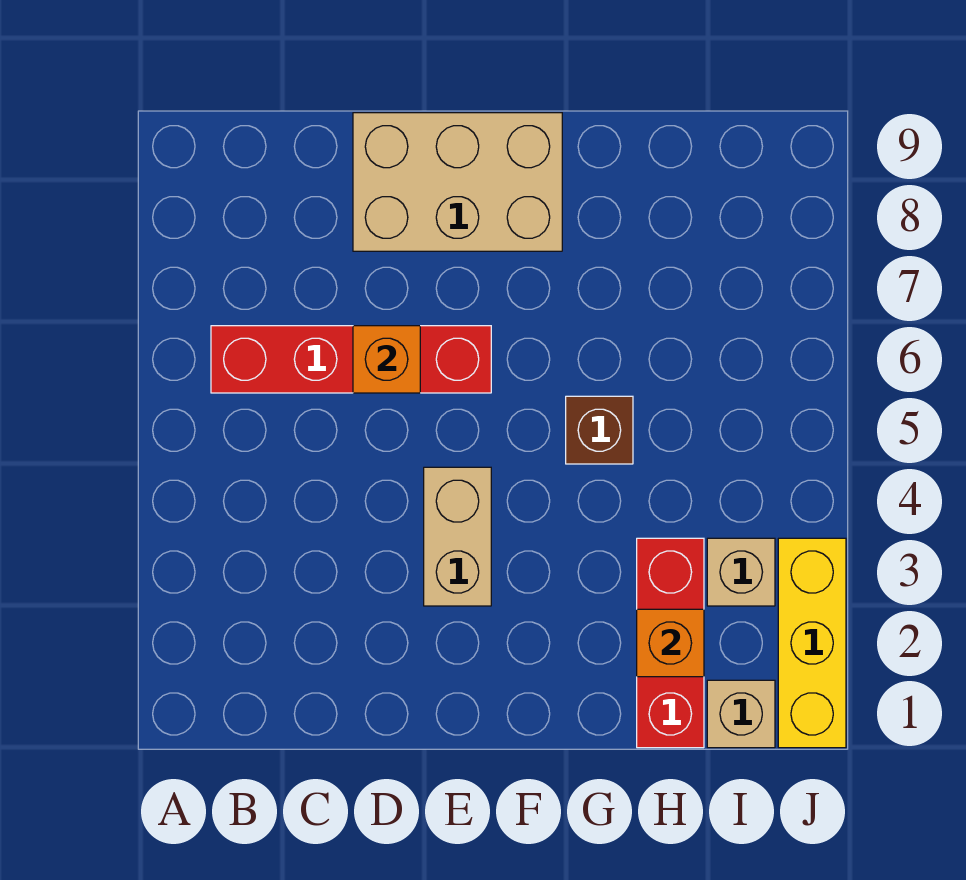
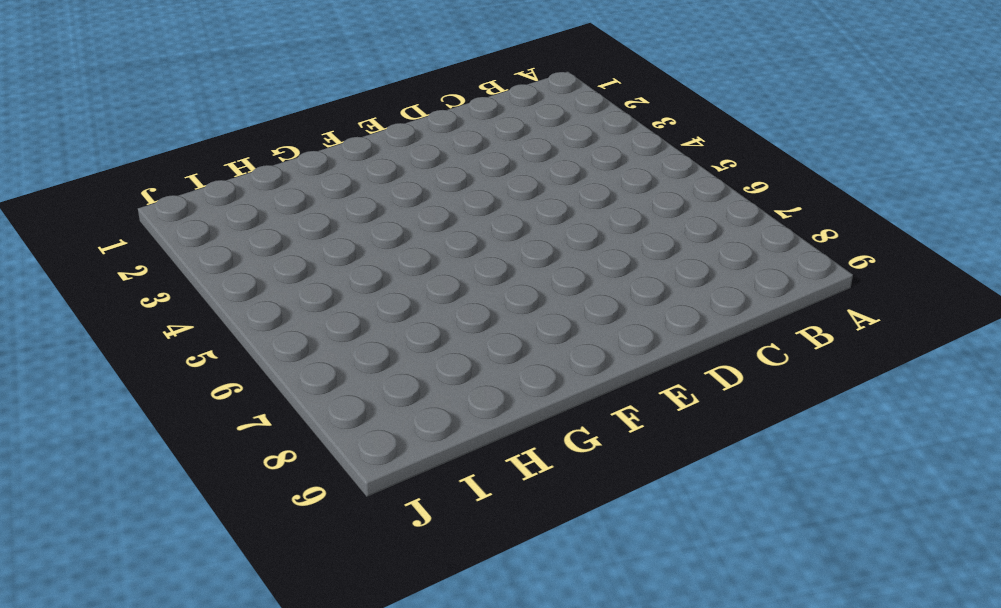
none -> red brick B6:E6 level 1
none -> tan brick D8:F9 level 1

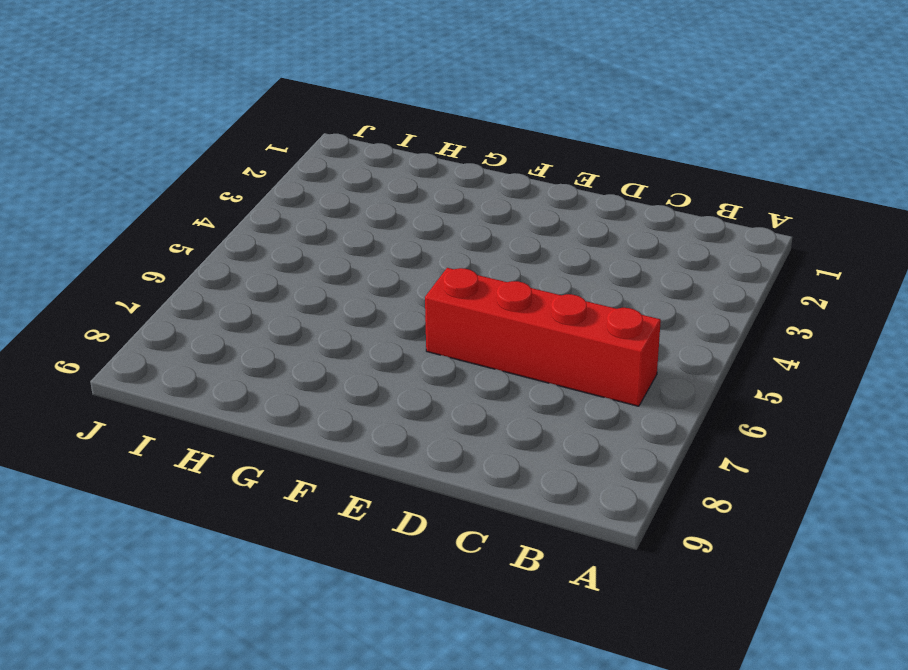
none -> tan brick D8:F9 level 1
none -> tan brick E3:E4 level 1

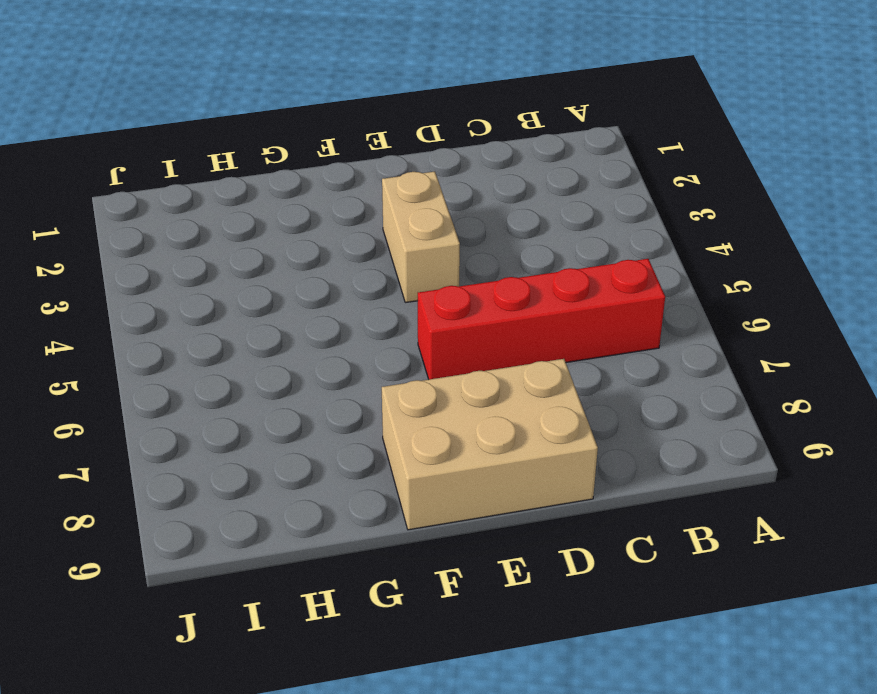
none -> brown brick G5 level 1
none -> red brick H1:H3 level 1

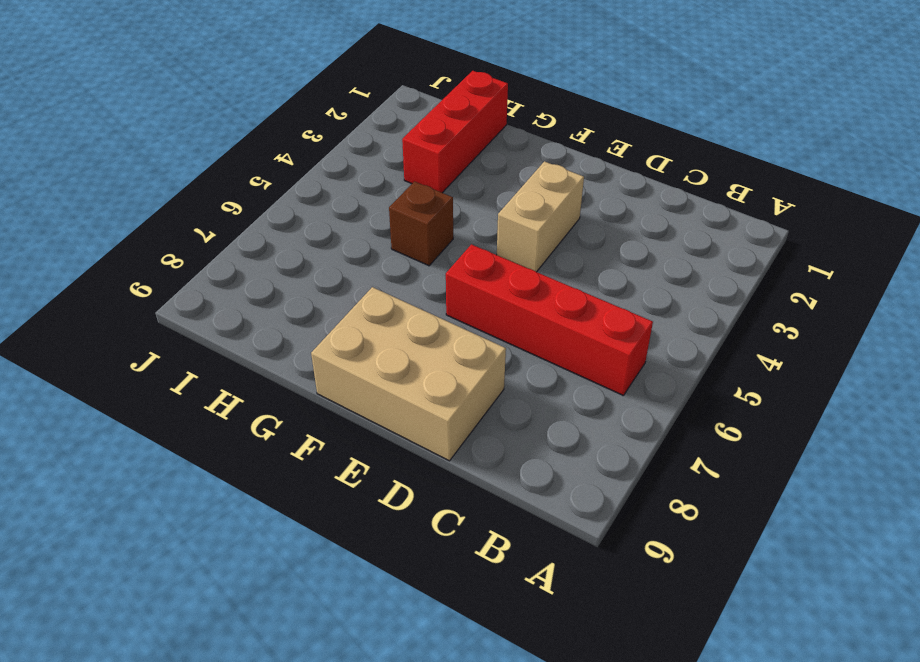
none -> tan brick I1 level 1
none -> tan brick I3 level 1

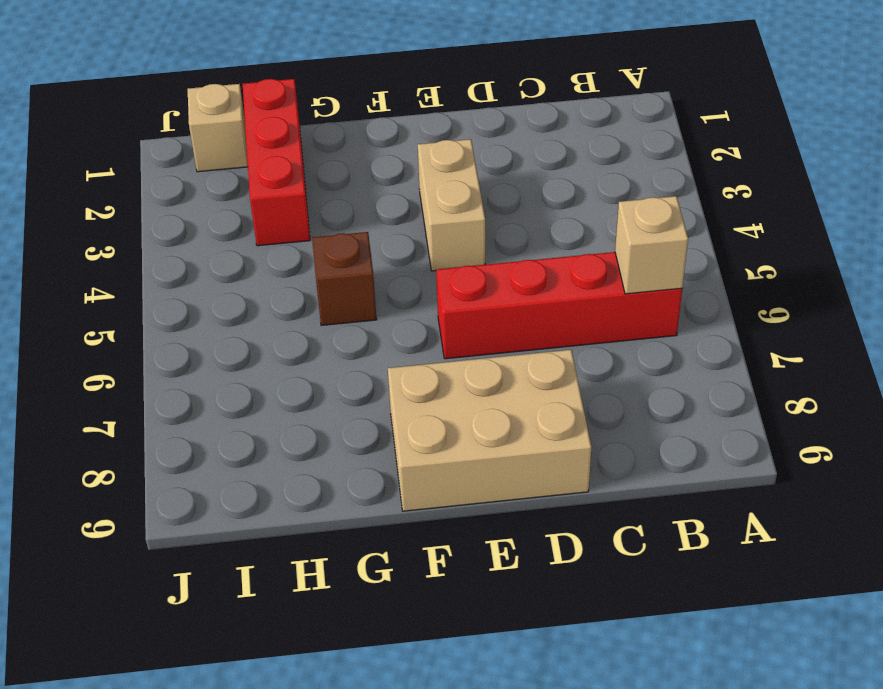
tan brick B6 level 2 -> tan brick I3 level 1
none -> yellow brick J1:J3 level 1
none -> orange brick D6 level 2

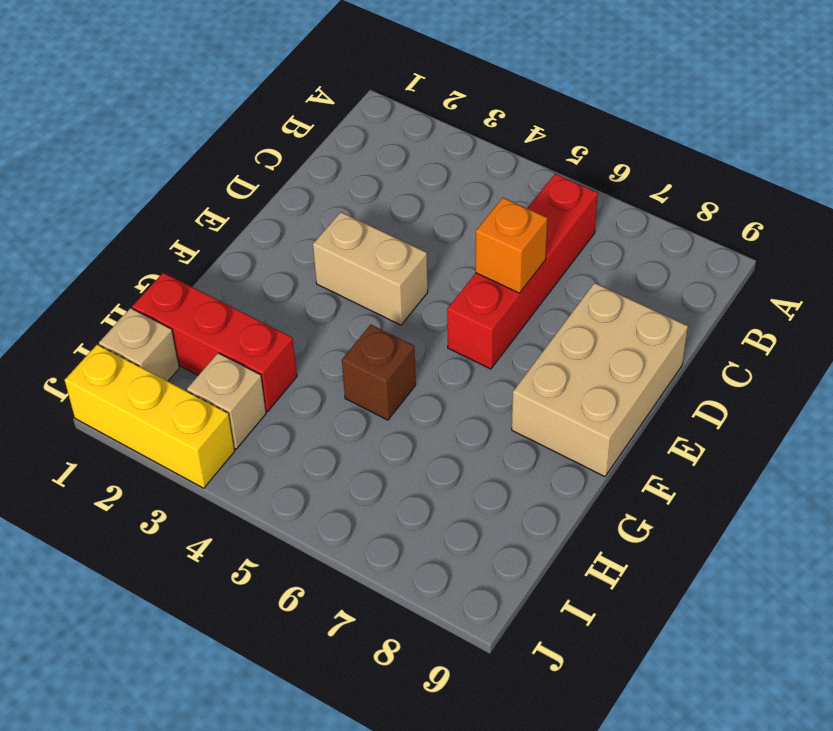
none -> orange brick H2 level 2

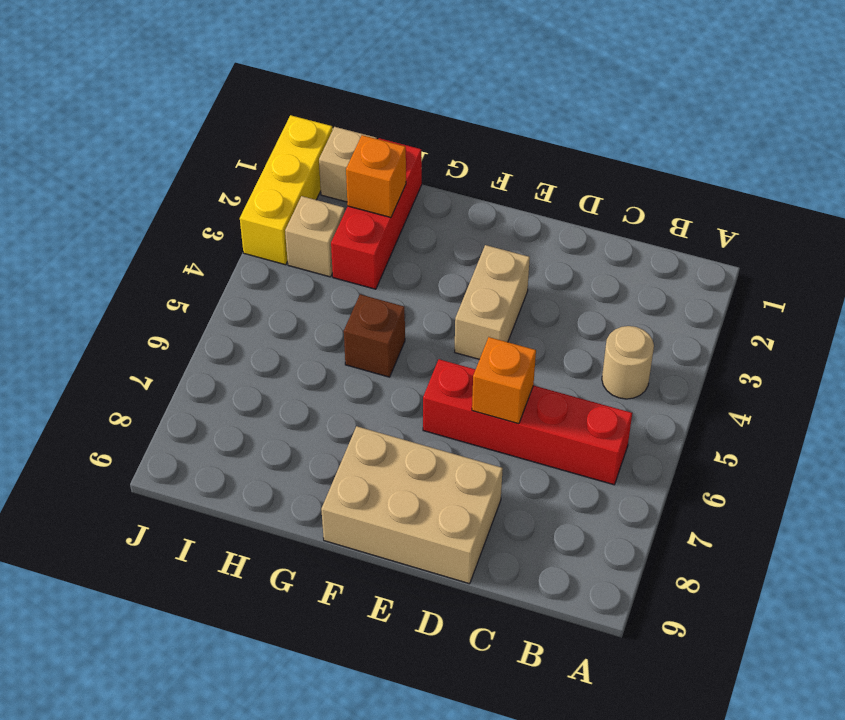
tan round brick B4 level 1 -> none

